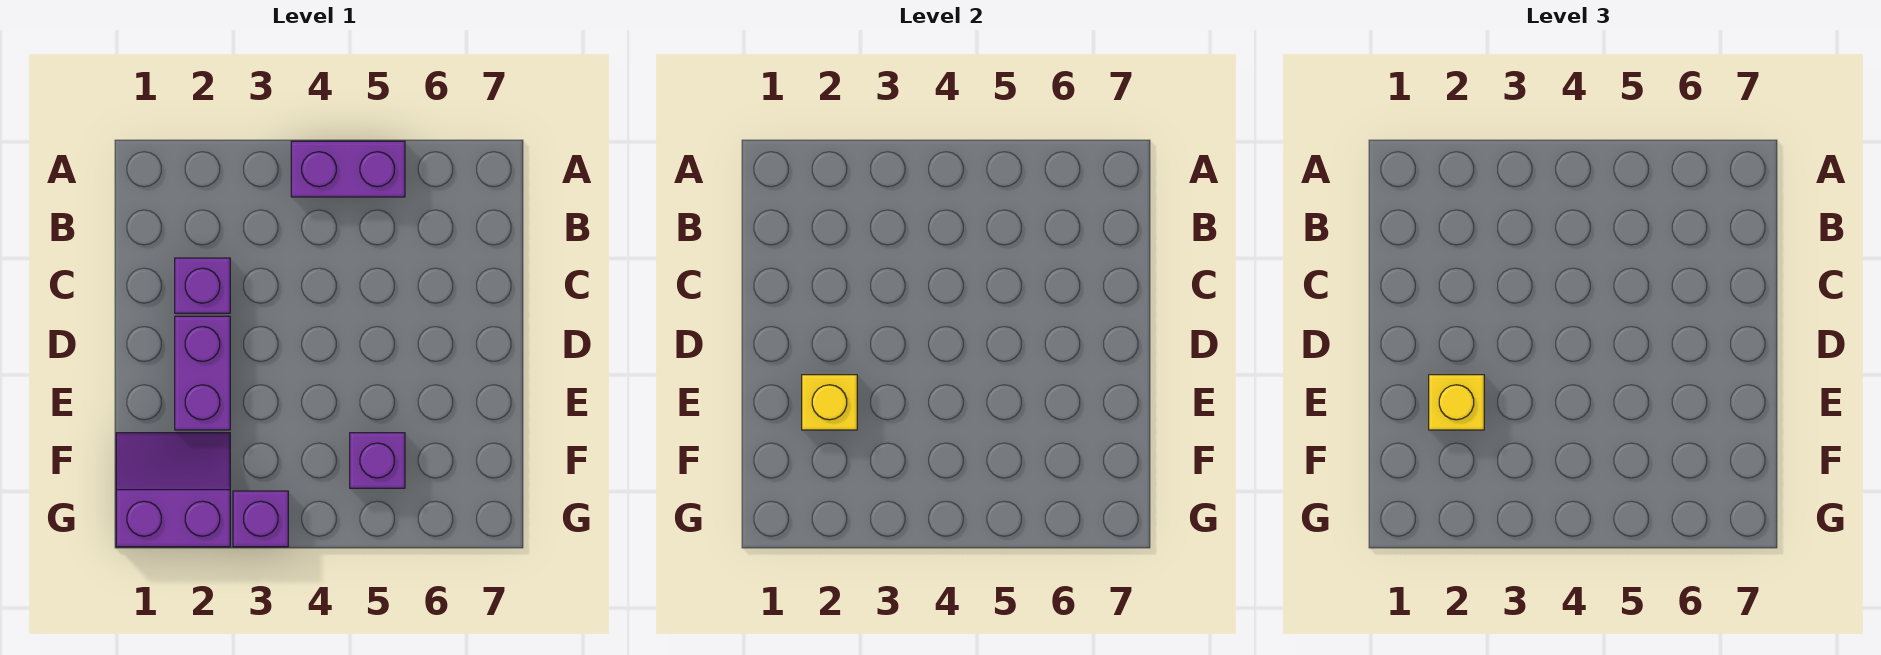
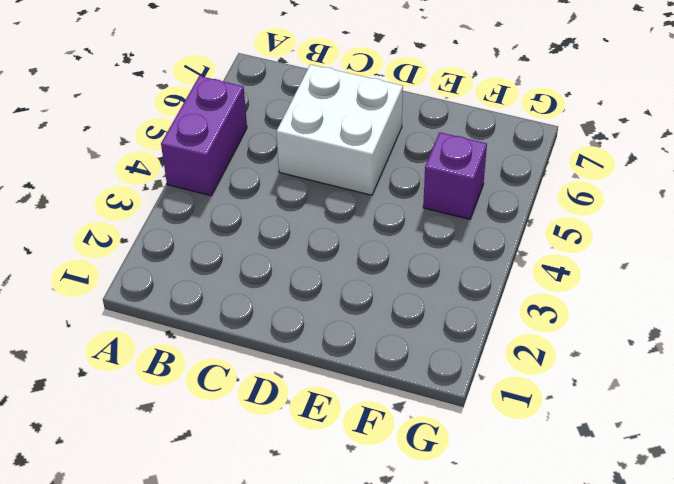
white brick C5:D6 level 1 -> none
none -> purple brick C2 level 1
none -> purple brick D2:E2 level 1

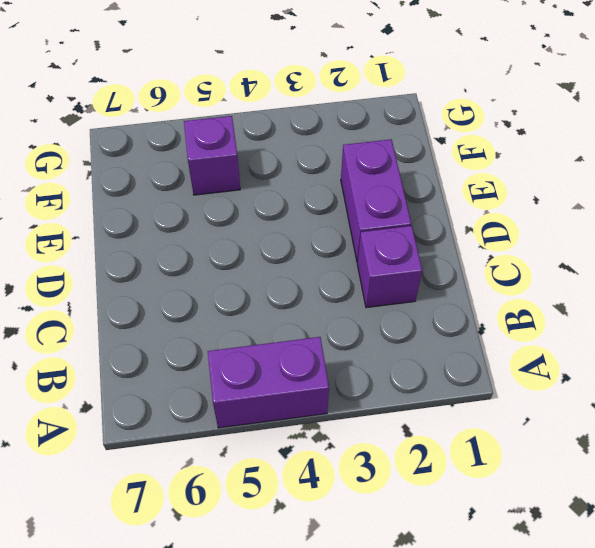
none -> purple slope F1:G2 level 1 top G
none -> purple brick G3 level 1

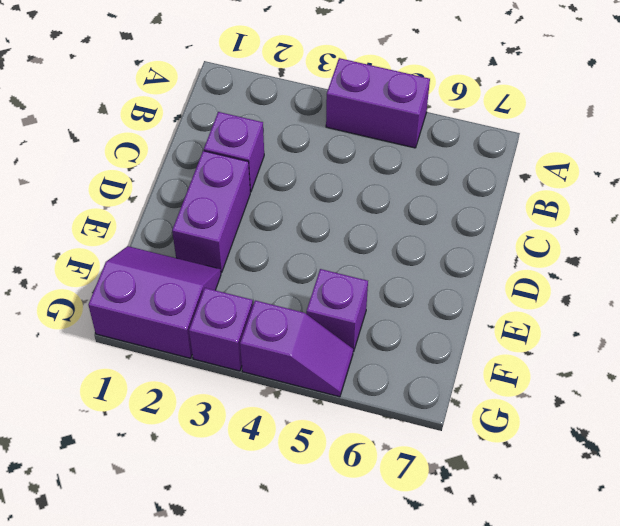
purple slope G4:G5 level 1 top 4 -> none
none -> yellow brick E2 level 2
none -> yellow brick E2 level 3

